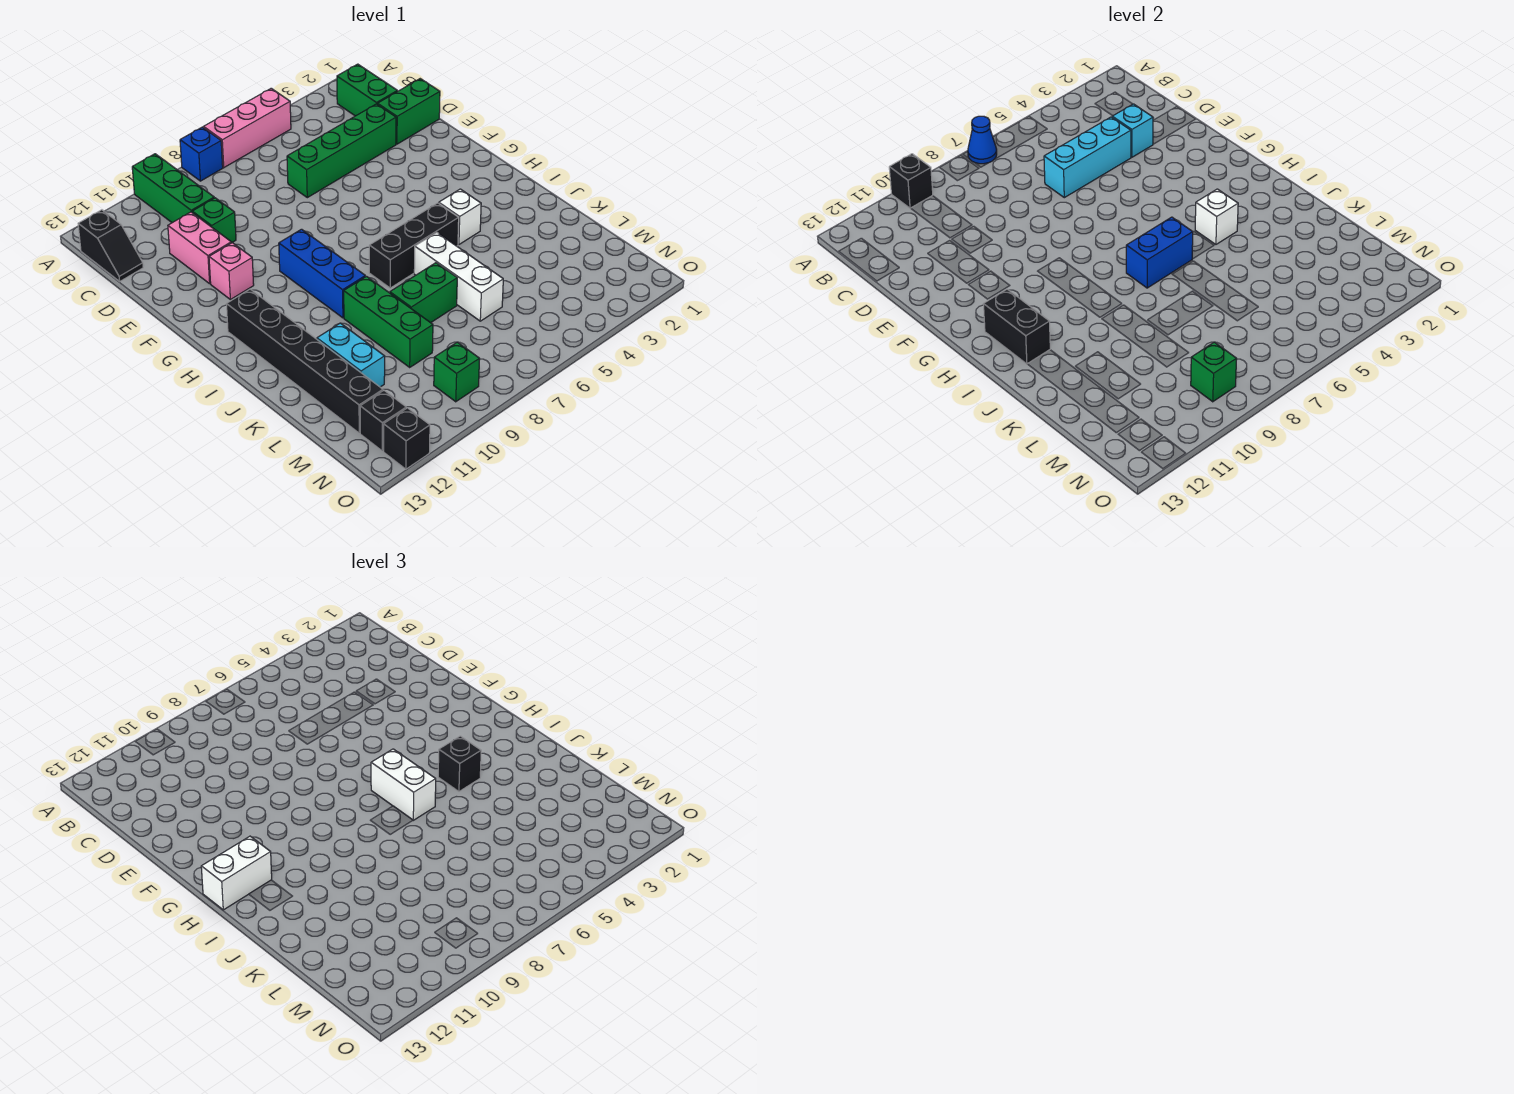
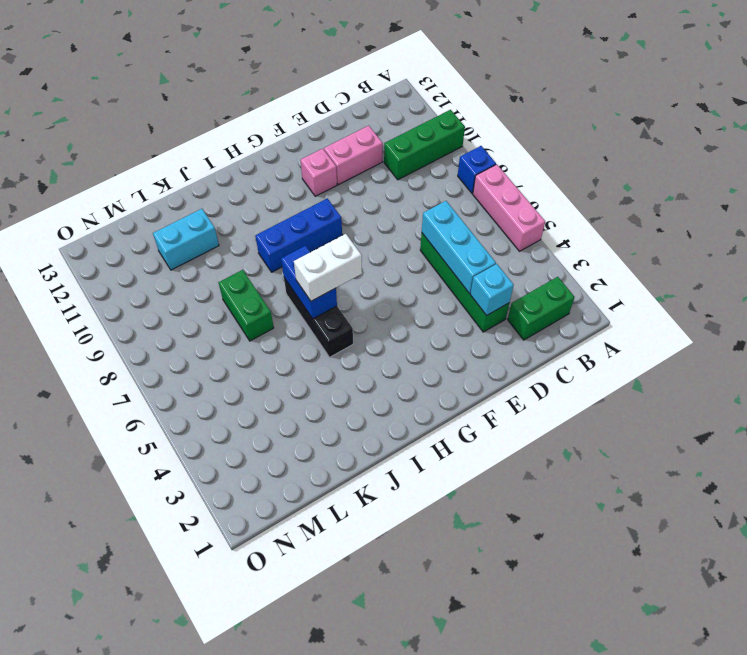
none -> black slope B13:C13 level 1 top B
none -> green brick D1:D2 level 1
none -> green brick D10 level 1
none -> black brick H12:M12 level 1

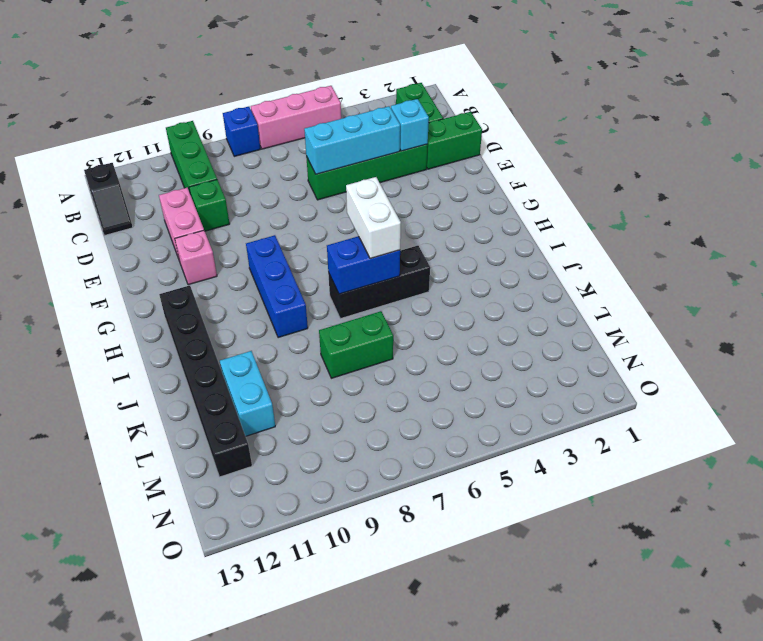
none -> white brick I4 level 1
none -> white brick J6:L6 level 1
none -> green brick J9:L9 level 1
none -> green brick N9 level 1

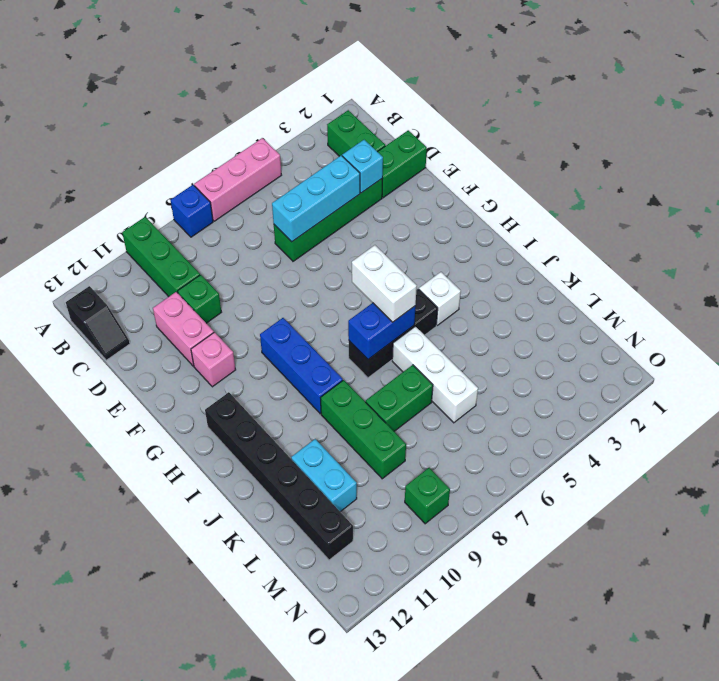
none -> black brick N12 level 1
none -> black brick O12 level 1
none -> blue cone A7 level 2
none -> black brick A10 level 2

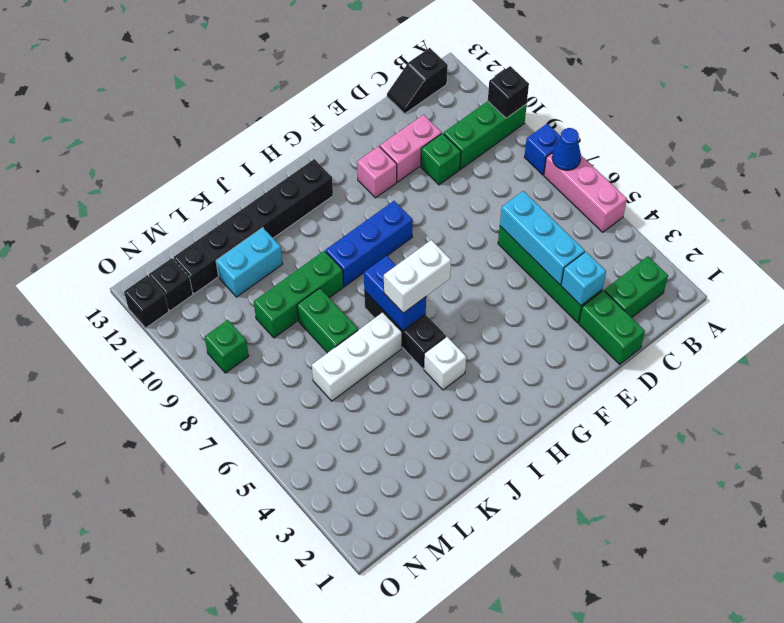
none -> black brick H12:I12 level 2
none -> white brick I4 level 2
none -> green brick N9 level 2
none -> white brick H12:H13 level 3

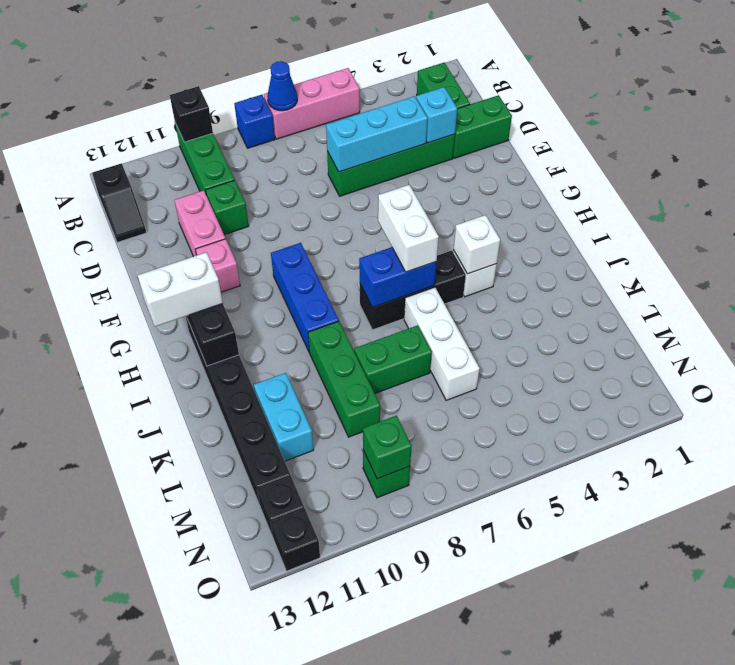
none -> black brick I4 level 3

